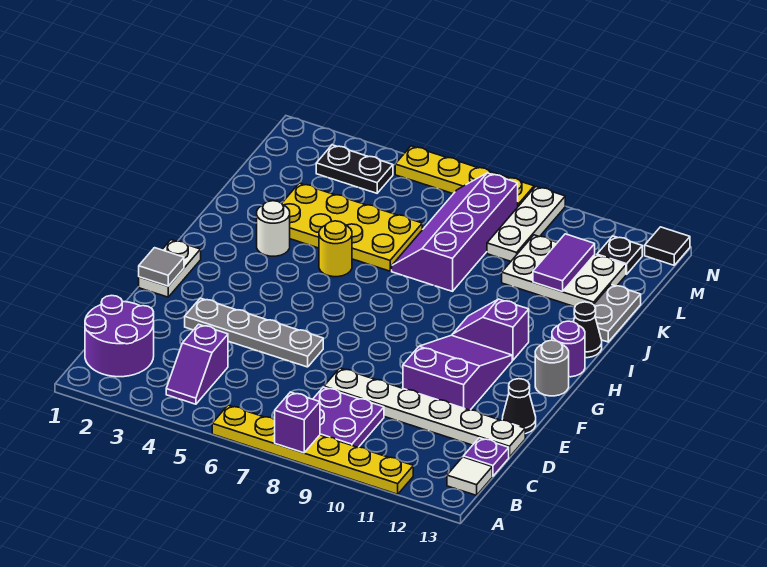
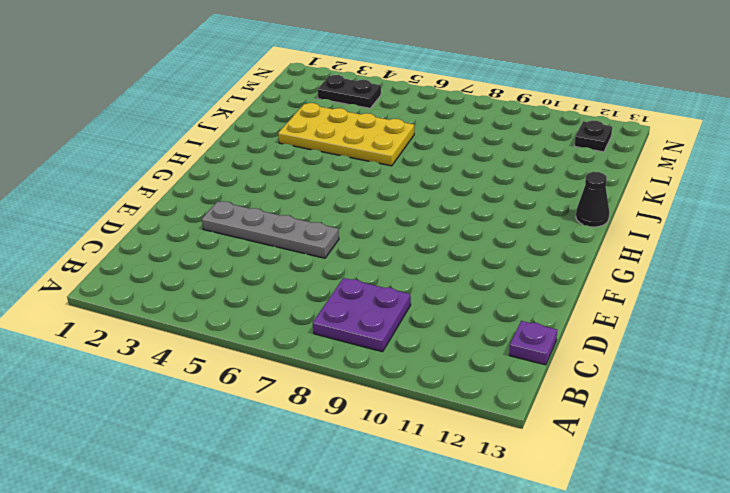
none -> yellow plate A6:A11 level 1
none -> purple round brick B1:C2 level 1
none -> purple slope B4:C4 level 1 top C

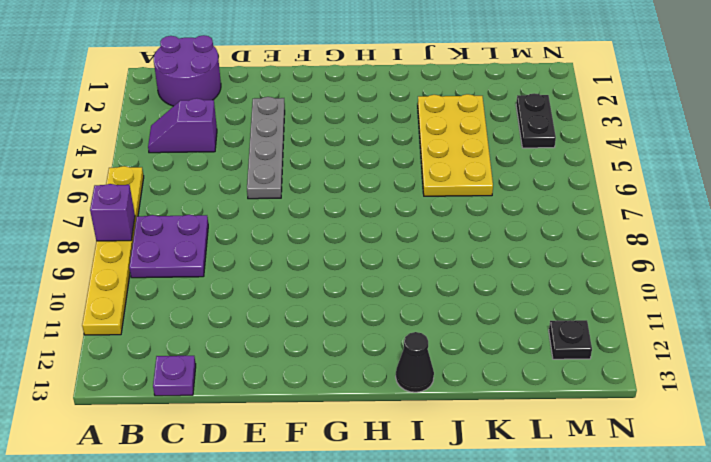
none -> white tile B13 level 1
none -> white plate D8:D13 level 1
none -> purple slope E10:G11 level 1 top E

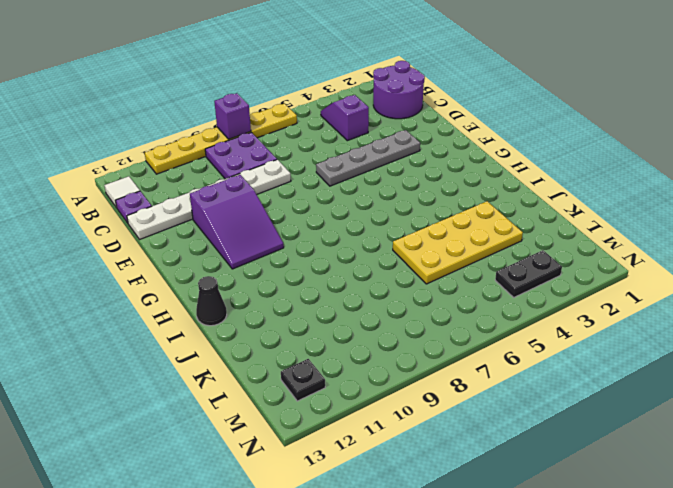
none -> black cone E13 level 1
none -> white plate F1:G1 level 1
none -> grey round brick G13 level 1

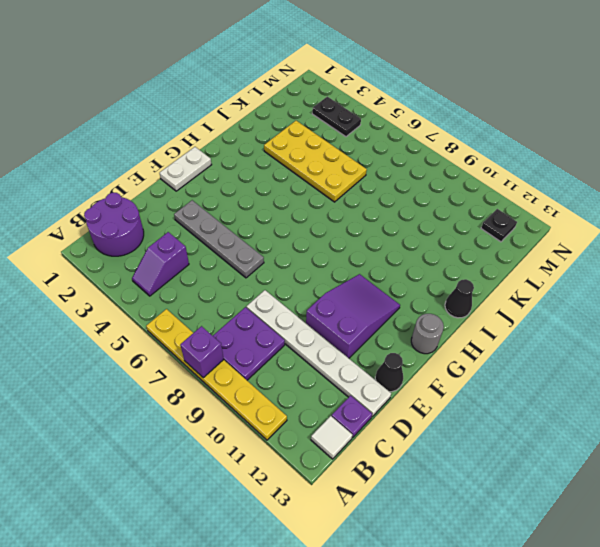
none -> purple slope H10:H11 level 1 top 11
none -> purple round brick H13 level 1
none -> white round brick I3 level 1

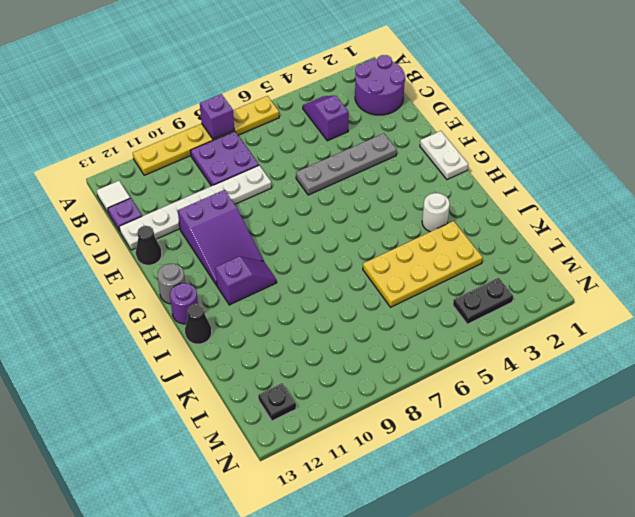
none -> yellow round brick I5 level 1
none -> purple slope J7:M8 level 1 top 8
none -> grey plate J13:K13 level 1

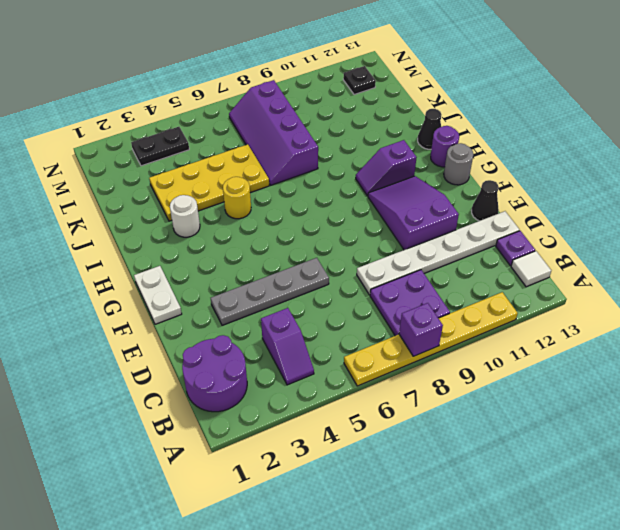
none -> grey plate J13:K13 level 1
none -> white plate K10:L12 level 1
none -> white plate L9:N9 level 1

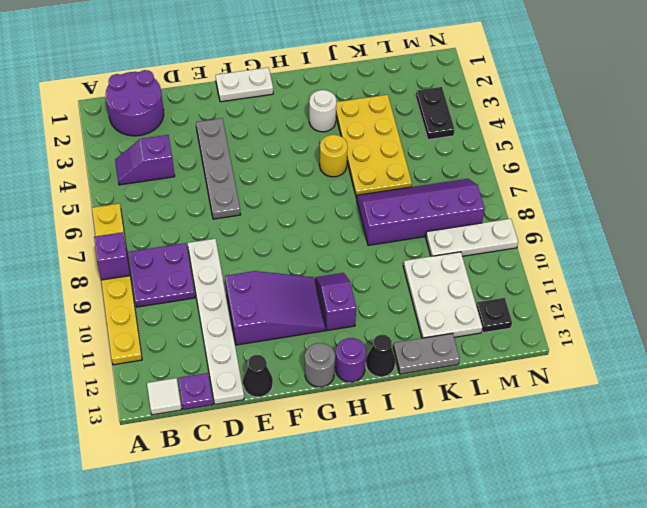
none -> yellow plate N5:N8 level 1
none -> black tile N13 level 1
none -> grey tile F1 level 2

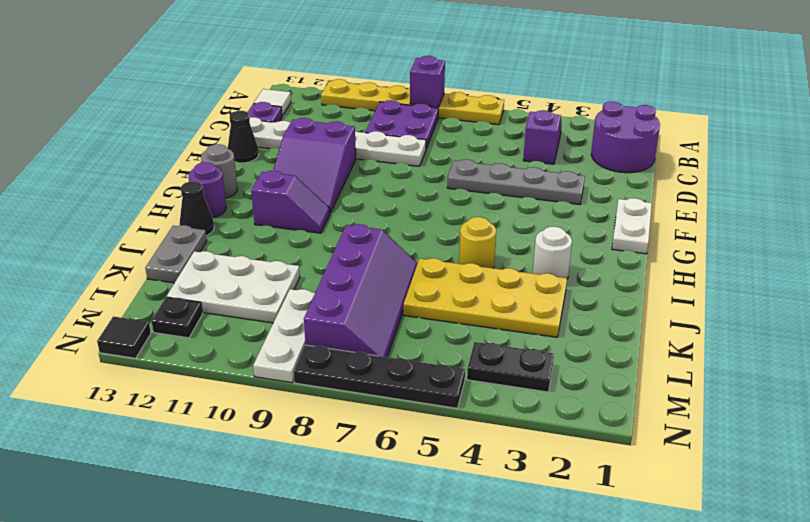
black plate N5:N8 level 1 -> yellow plate N5:N8 level 1
none -> grey tile F1 level 2
none -> purple tile K11:L11 level 2

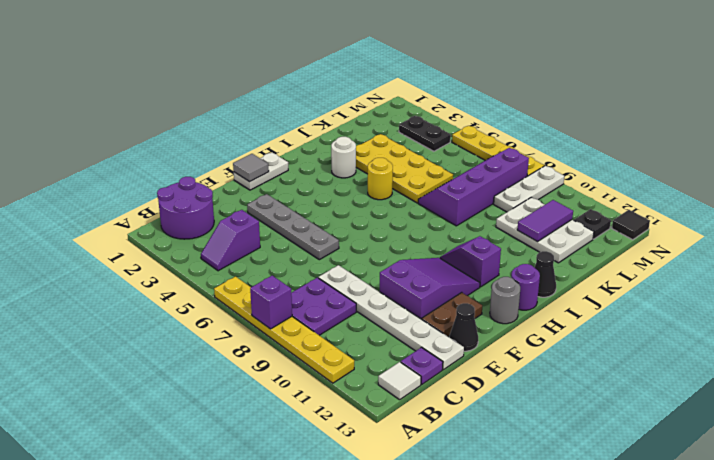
brown plate E12:F12 level 1 -> none
none -> grey plate J13:K13 level 1

